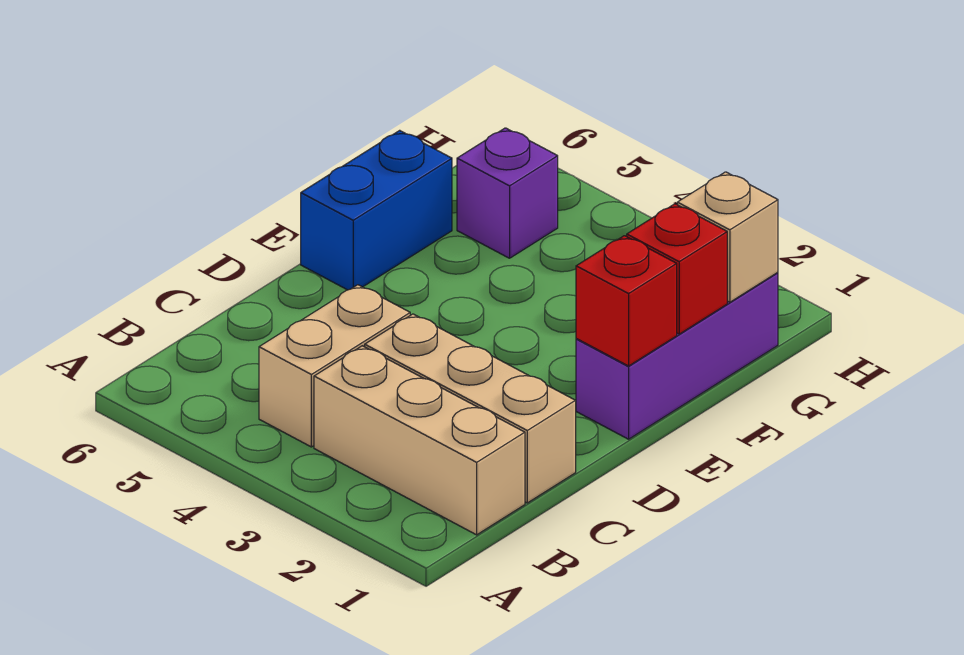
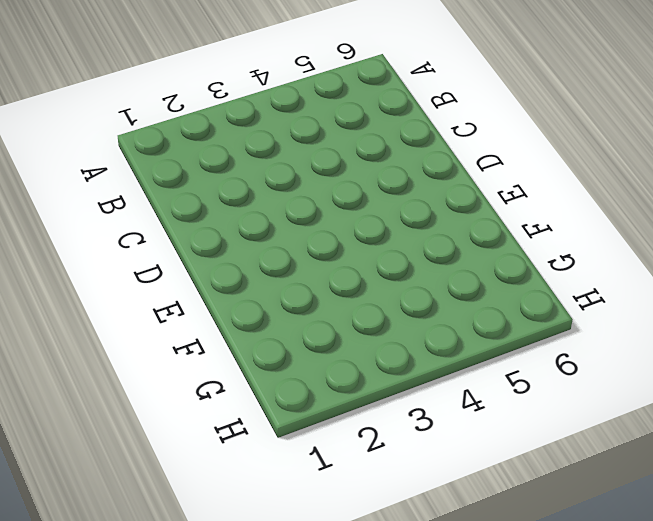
none -> tan brick B1:B3 level 1
none -> tan brick B4:C4 level 1

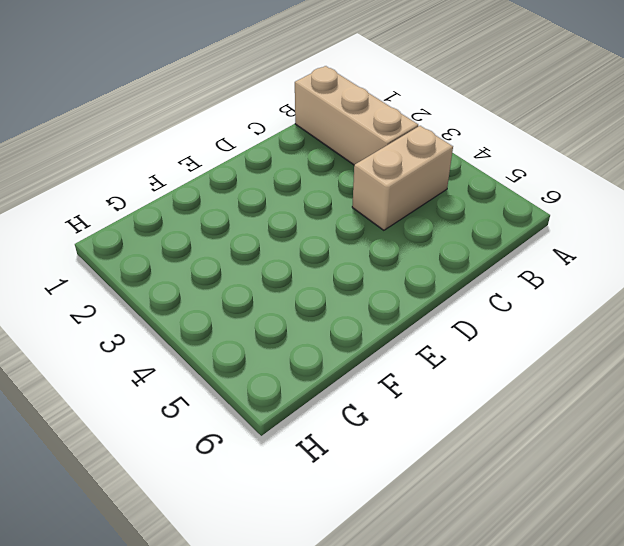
none -> tan brick C1:C3 level 1
none -> purple brick E1:G1 level 1

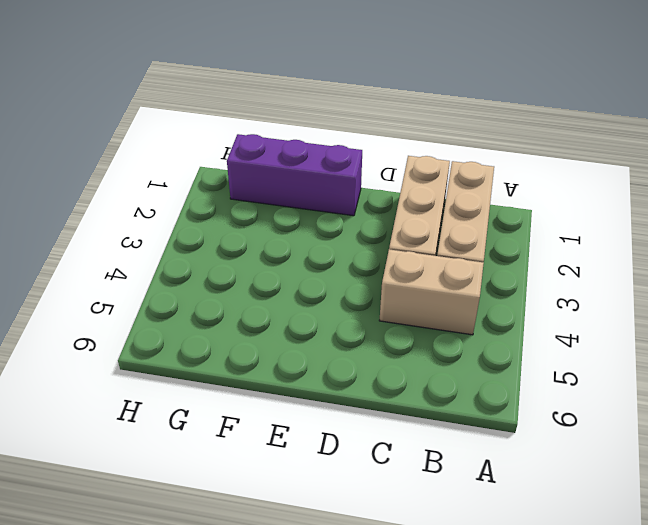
none -> blue brick E6:F6 level 1
none -> purple brick G5 level 1

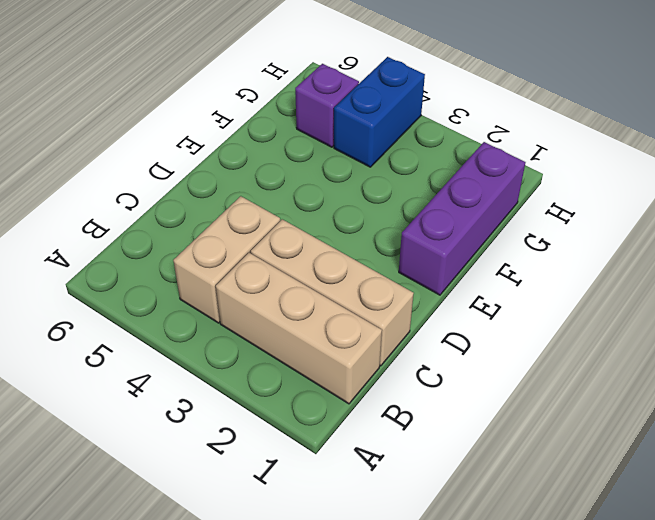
blue brick G4:H4 level 1 -> blue brick E6:F6 level 1
none -> red brick E1 level 2
none -> red brick F1 level 2

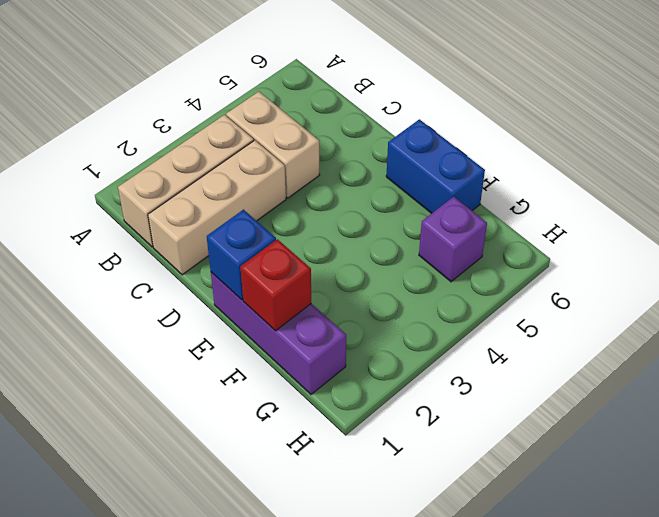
blue brick E1 level 2 -> red brick E1 level 2
none -> tan brick G1 level 2

